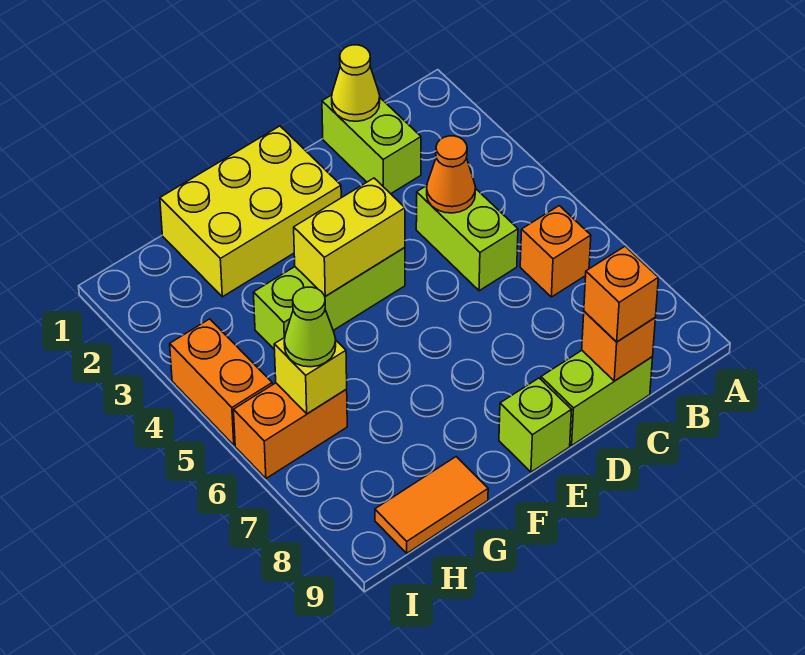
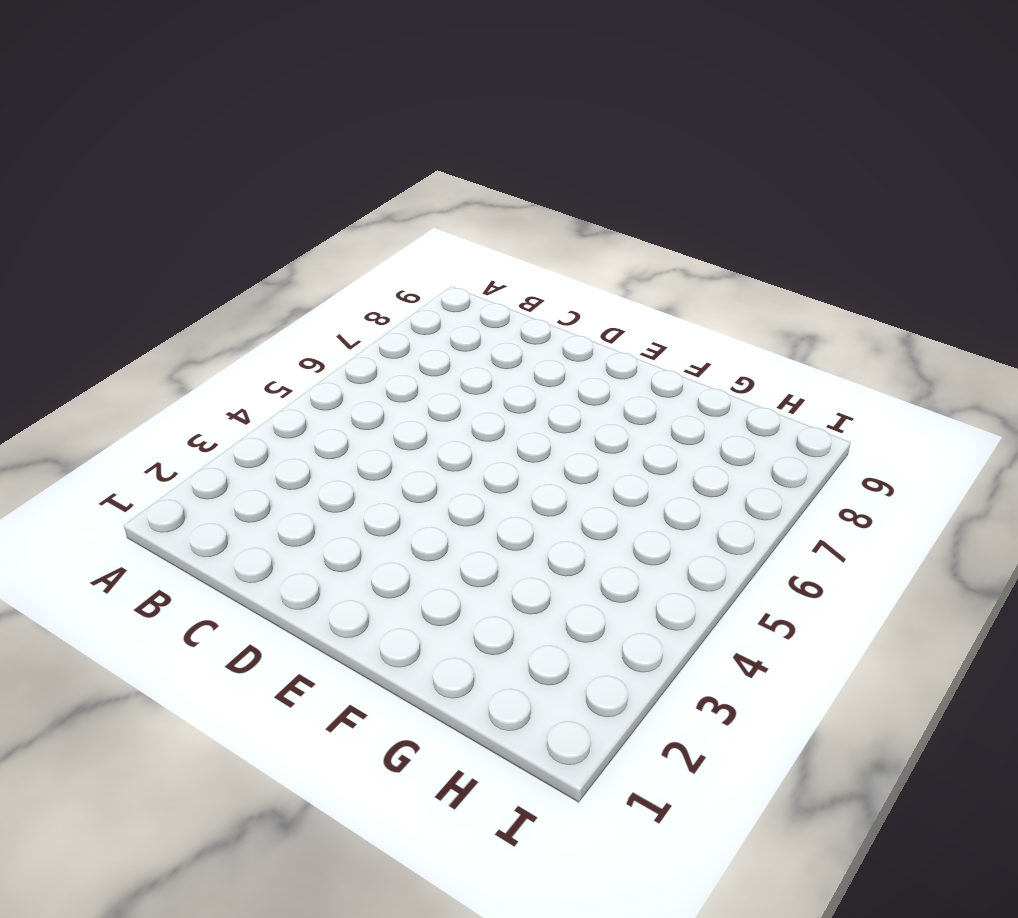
none -> orange brick B6 level 1
none -> lime brick C1:C2 level 1
none -> lime brick C4:C5 level 1

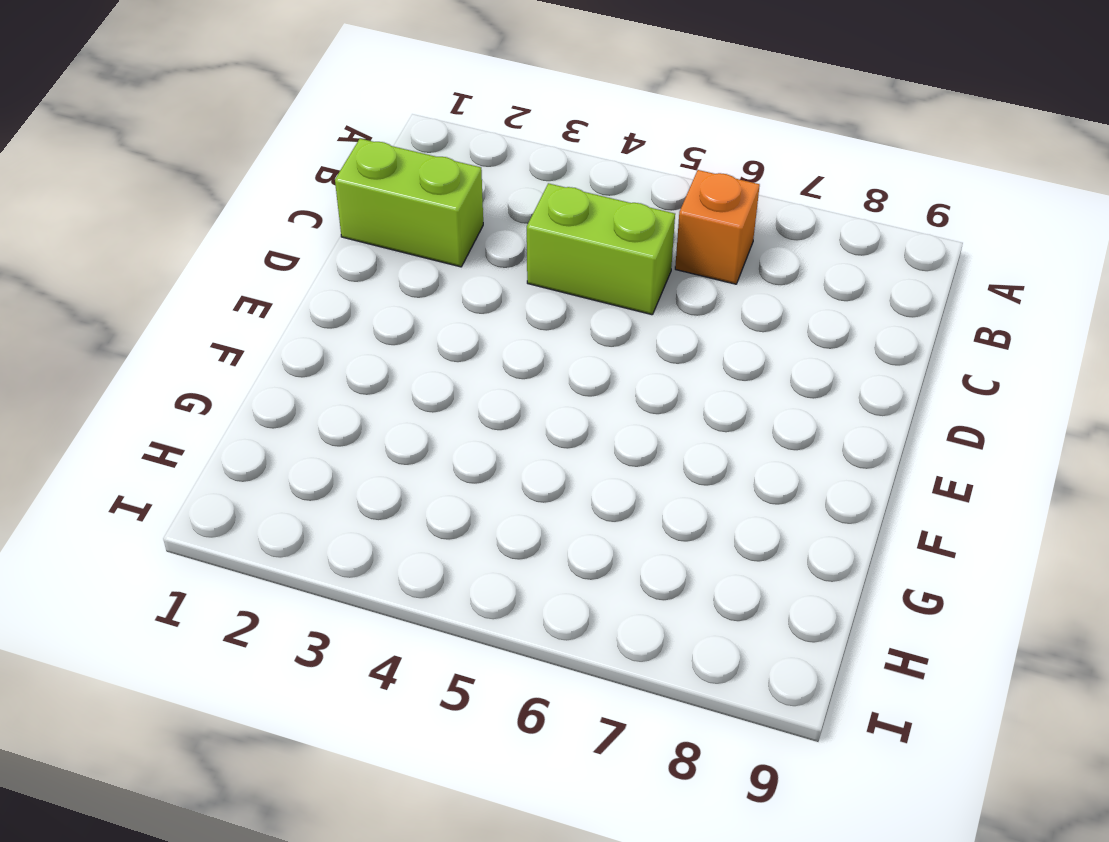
none -> lime brick C9:D9 level 1
none -> yellow brick E1:G2 level 1
none -> lime brick E4:G4 level 1

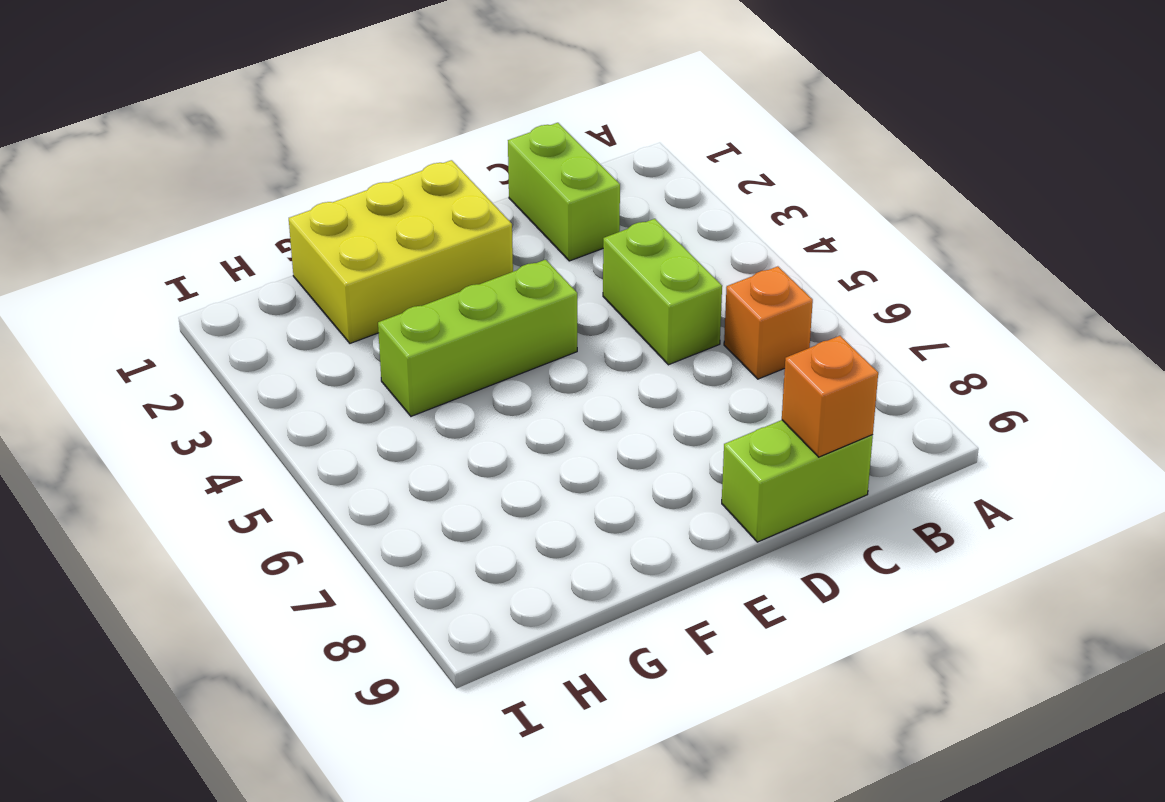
none -> lime brick E9 level 1
none -> orange tile G9:H9 level 1
none -> orange brick H6:I6 level 1

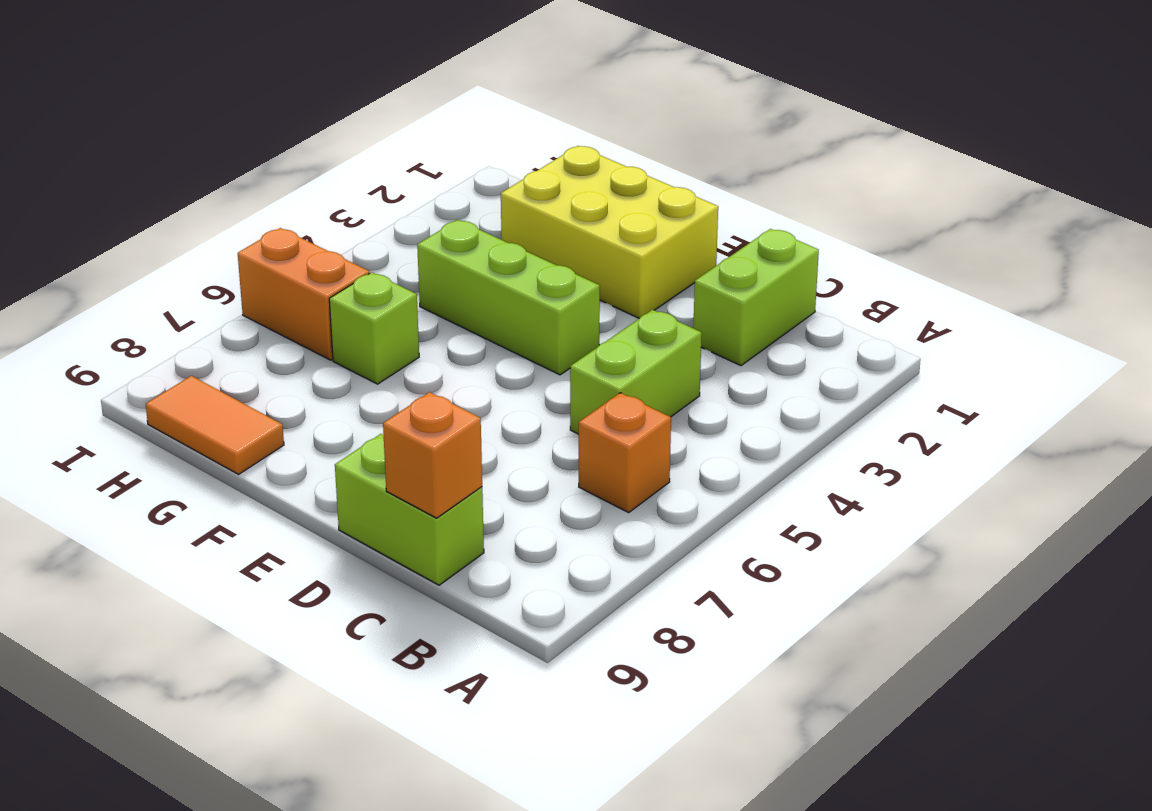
lime brick G6 level 1 -> lime brick E9 level 1
none -> orange brick I4:I5 level 1
none -> yellow cone C1 level 2
none -> orange cone C4 level 2

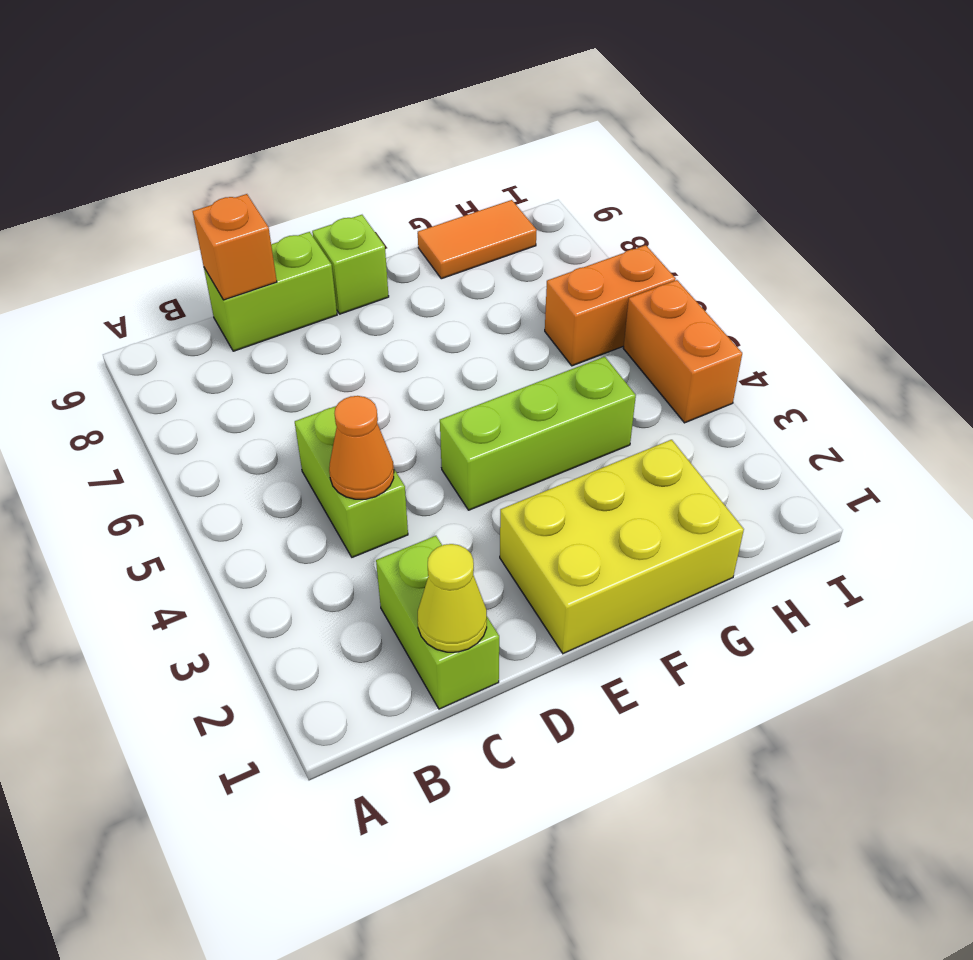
none -> orange brick B6 level 1
none -> yellow brick E4:F4 level 2
none -> yellow brick H6 level 2

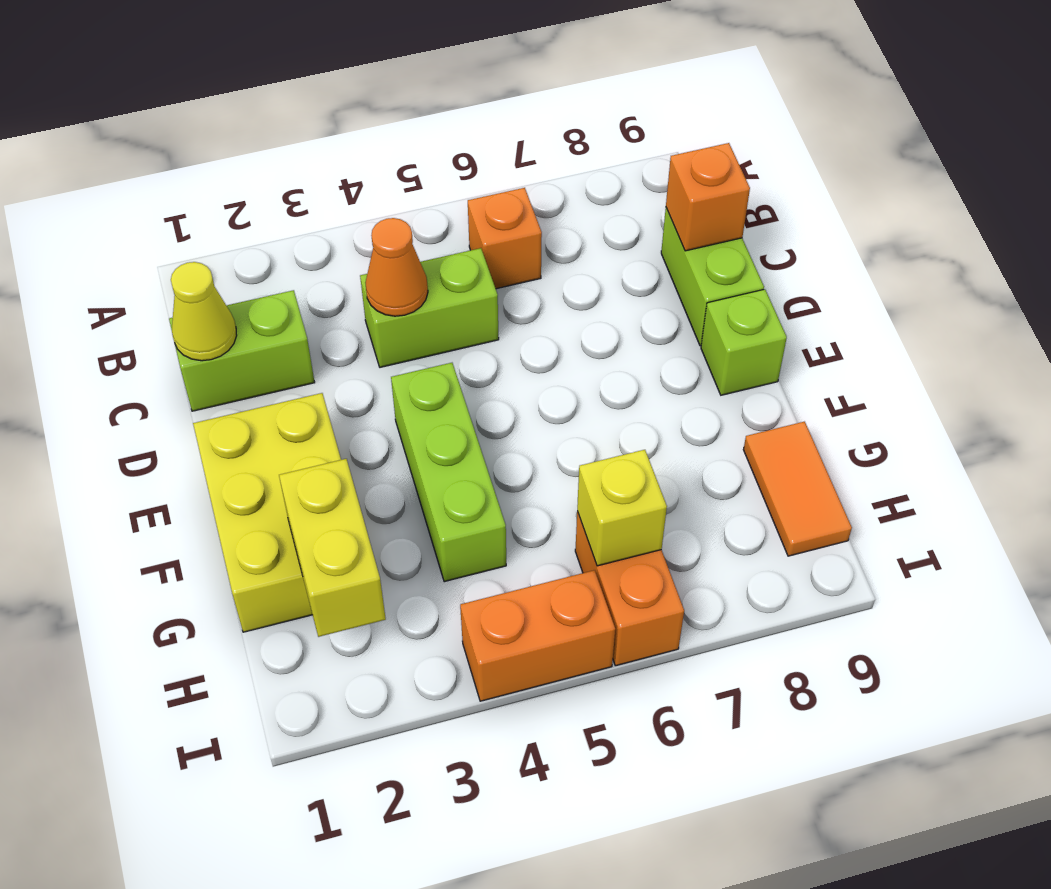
yellow brick G2:H2 level 2 -> yellow brick E4:F4 level 2
none -> orange brick C9 level 3
none -> lime cone H6 level 3

